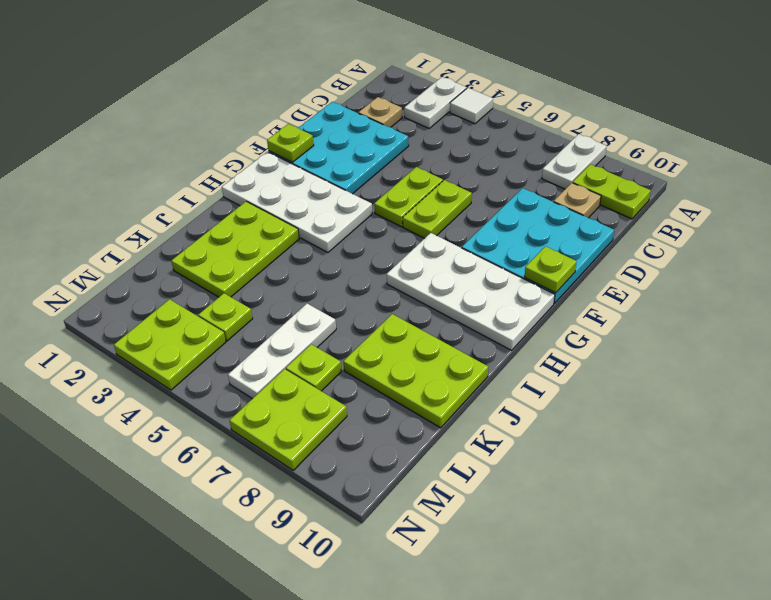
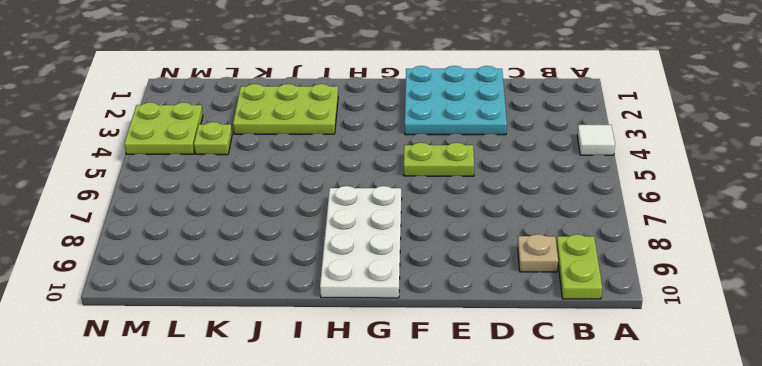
none -> white plate A3:B3 level 1
none -> white plate A8:B8 level 1
none -> tan plate C2 level 1

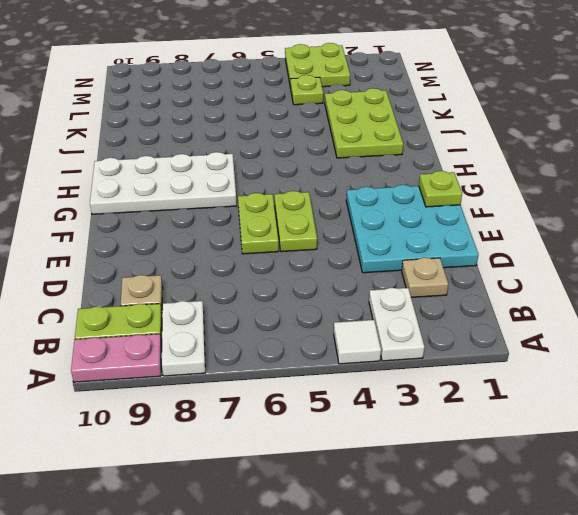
pink plate A9:A10 level 1 -> none
none -> cyan plate D8:F10 level 1
none -> white plate G1:H4 level 1
none -> lime plate J8:K10 level 1

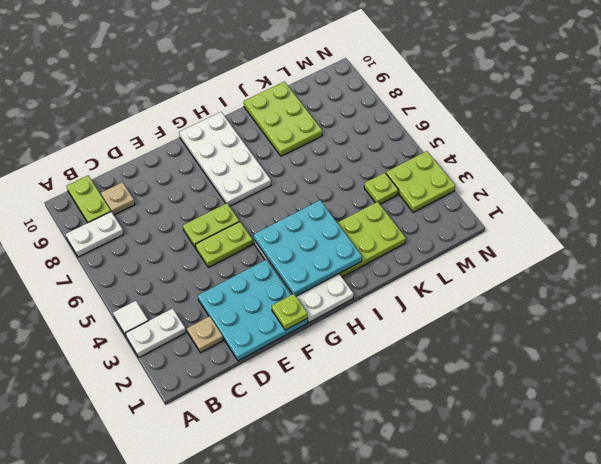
cyan plate G2:I4 level 2 -> cyan plate D8:F10 level 1
none -> white plate K6:M6 level 1
none -> lime plate L7 level 1
none -> lime plate M7:N8 level 1

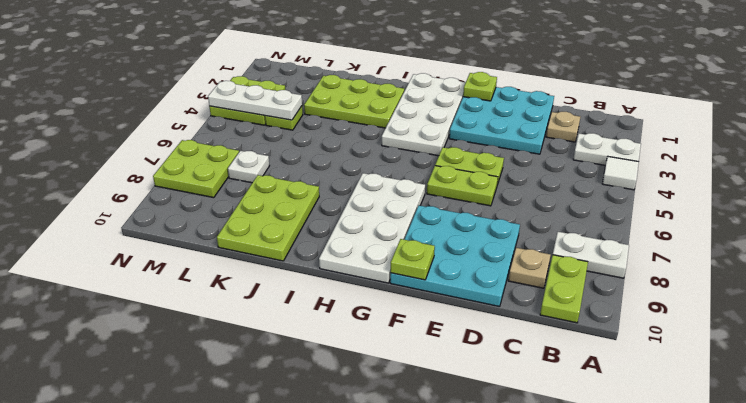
white plate L4:N4 level 2 -> white plate K6:M6 level 1
white plate L7 level 1 -> lime plate L7 level 1

